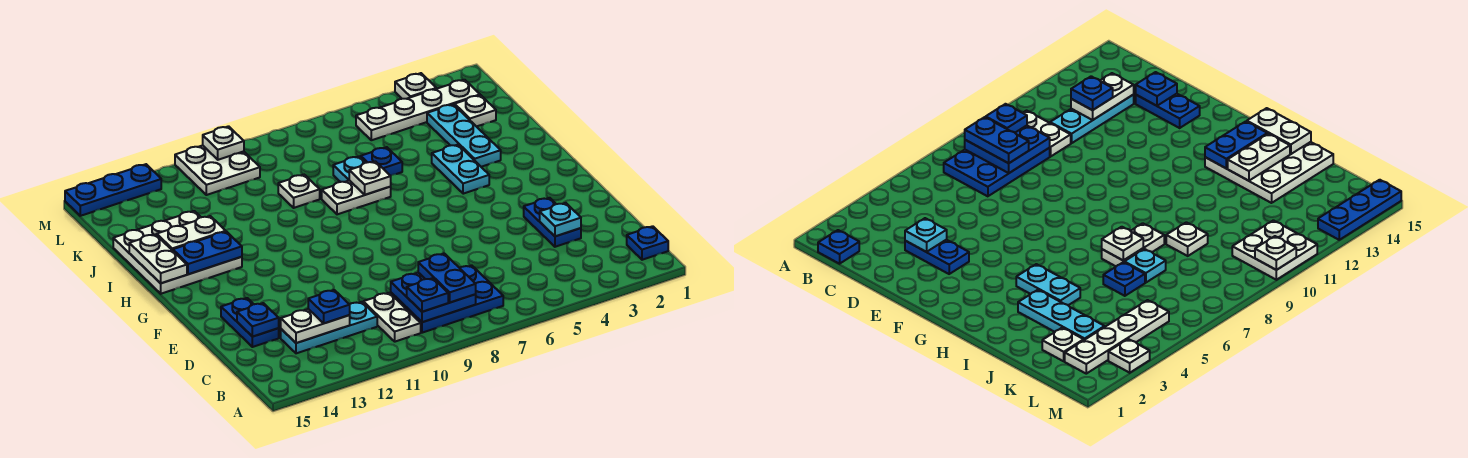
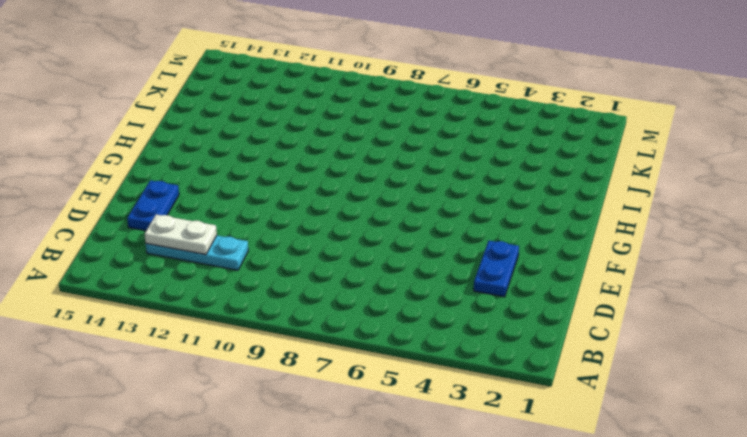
none -> blue plate B1 level 1
none -> blue plate B7:C9 level 1
none -> white plate B10:C10 level 1
none -> cyan plate H4:I4 level 1

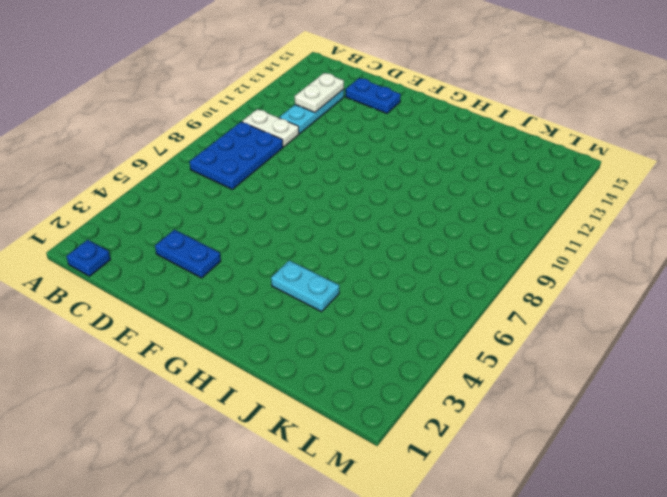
none -> white plate H13:J15 level 1
none -> cyan plate I3:K3 level 1
none -> white plate I7:I8 level 1
none -> blue plate J6 level 1

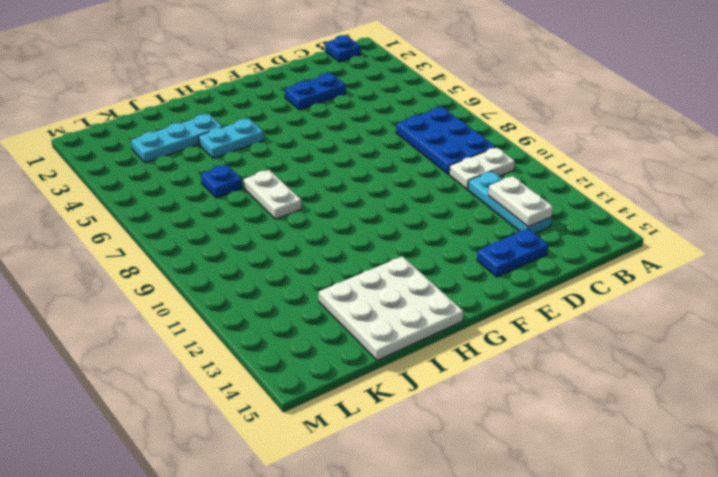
none -> cyan plate J7 level 1
none -> white plate J9 level 1
none -> white plate K2 level 1
none -> white plate L2:L5 level 1

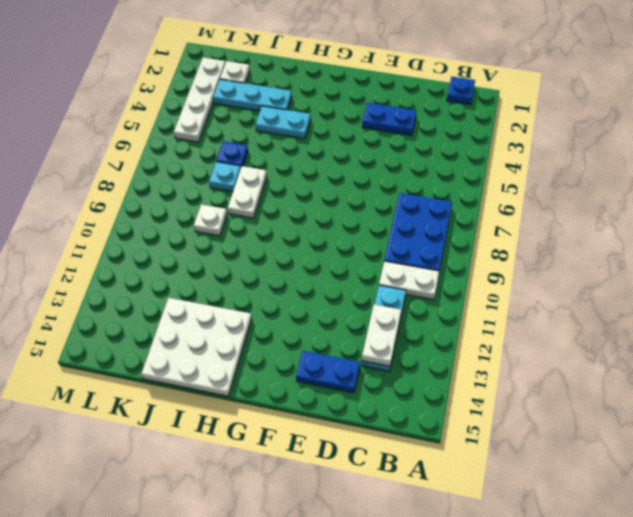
none -> white plate L10:M11 level 1
none -> white plate M3 level 1
none -> blue plate M13:M15 level 1
none -> blue plate B8:C9 level 2

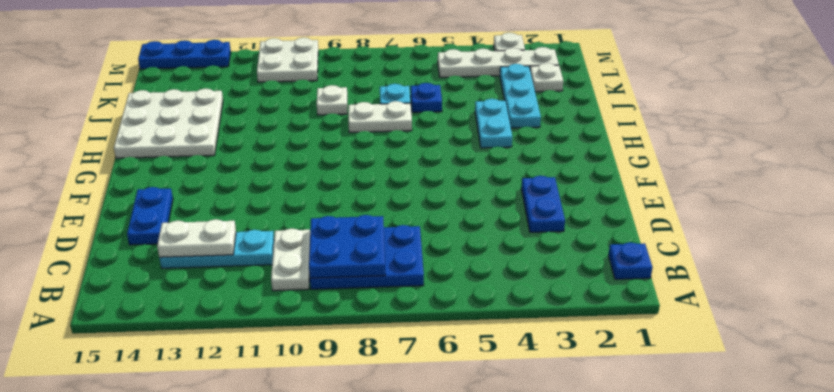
none -> cyan plate D3 level 2
none -> blue plate D14 level 2
none -> blue plate H13:H14 level 2
none -> white plate H15:I15 level 2

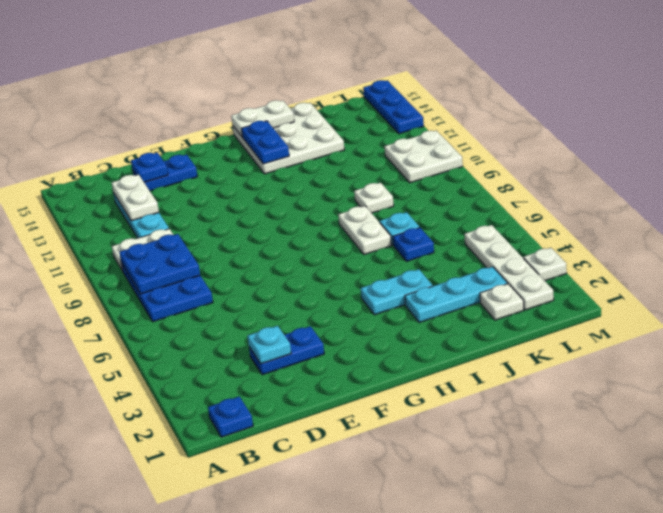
none -> white plate I7 level 2
none -> white plate I13:I14 level 2
none -> white plate M10 level 2
none -> blue plate B8:C8 level 3

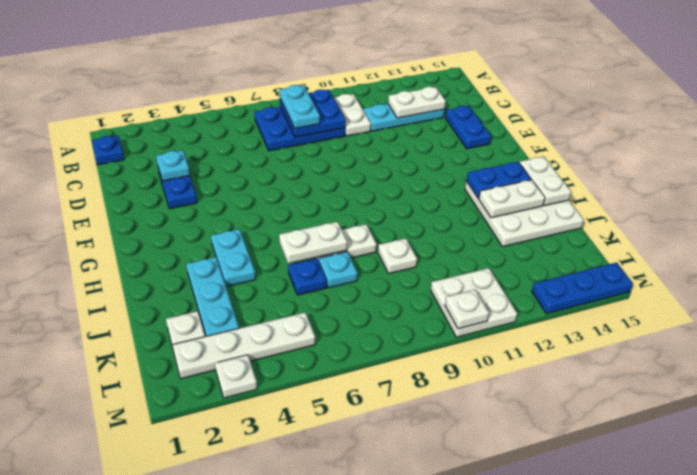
cyan plate B8:C8 level 3 -> blue plate B8:C8 level 3
white plate I6:I7 level 2 -> white plate I7 level 2
none -> blue plate D14 level 2
none -> blue plate B9 level 3
none -> blue plate C12 level 3

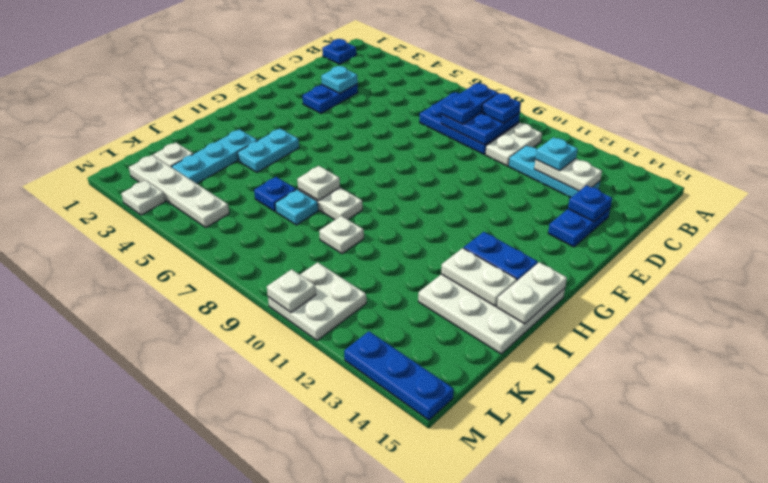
cyan plate C12 level 3 -> blue plate C12 level 3

